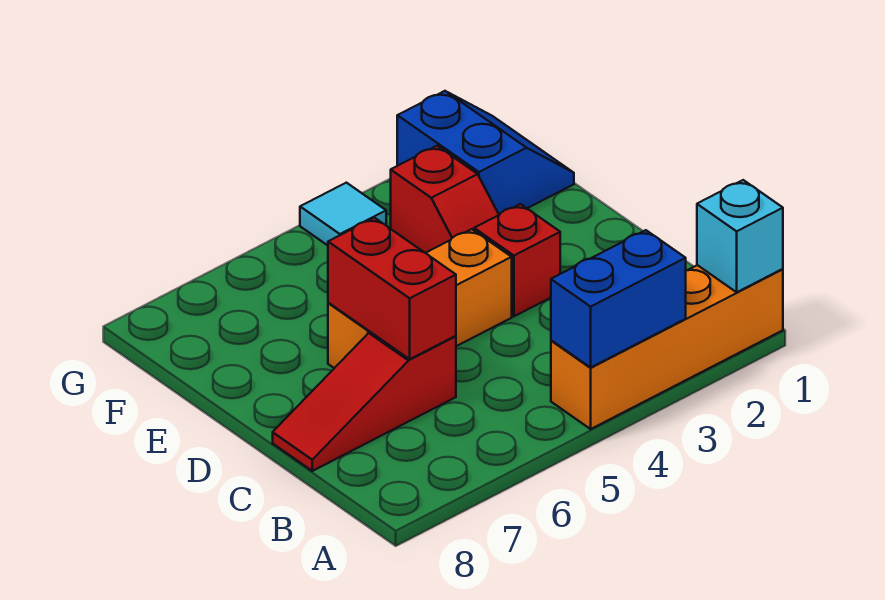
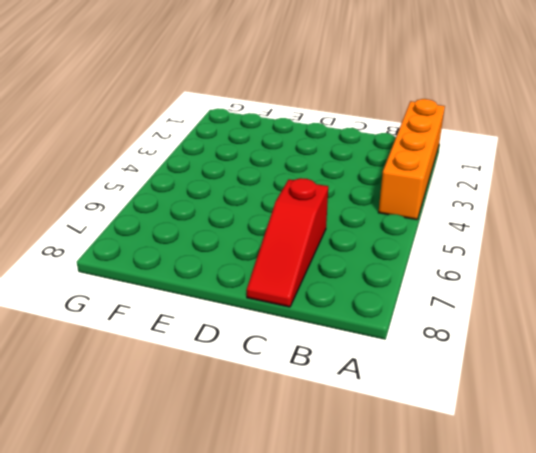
none -> red brick D3 level 1
none -> orange brick D4:D6 level 1

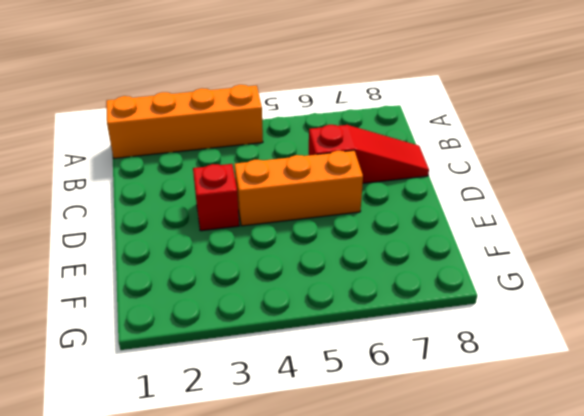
none -> red slope E3:F3 level 1 top F
none -> blue slope F1:G2 level 1 top 2

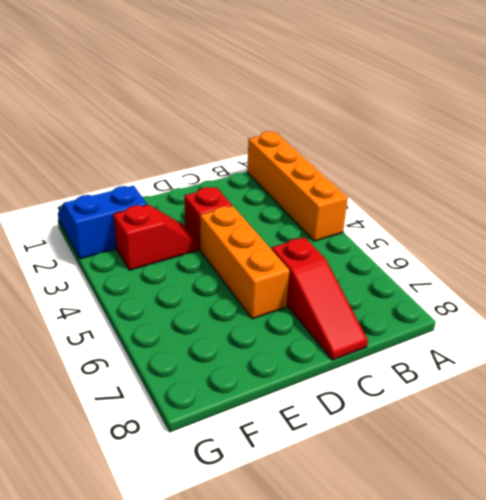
none -> cyan tile G4 level 1
none -> cyan brick A1 level 2

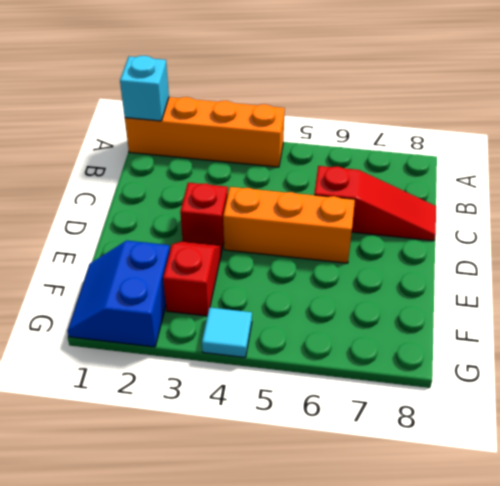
none -> blue brick A3:A4 level 2
none -> red brick C6:D6 level 2

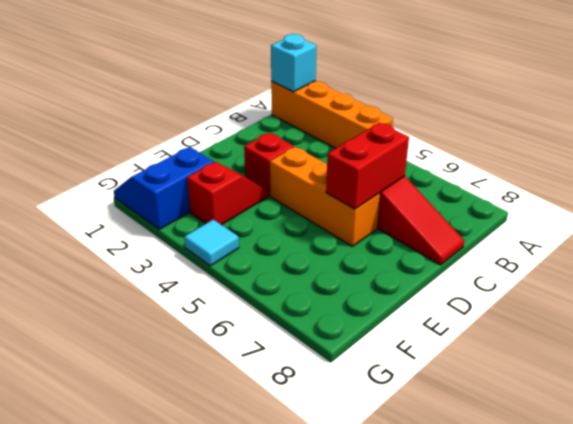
none -> blue brick A3:A4 level 2

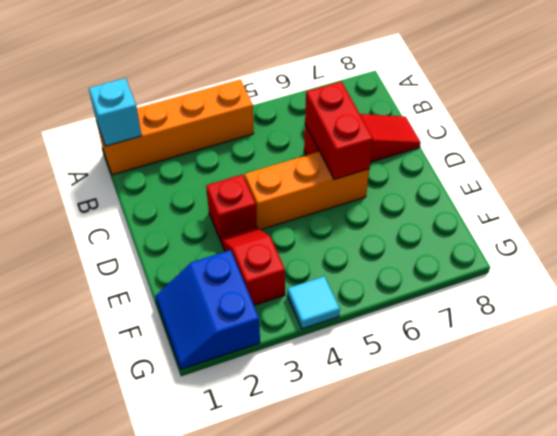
none -> blue brick A3:A4 level 2

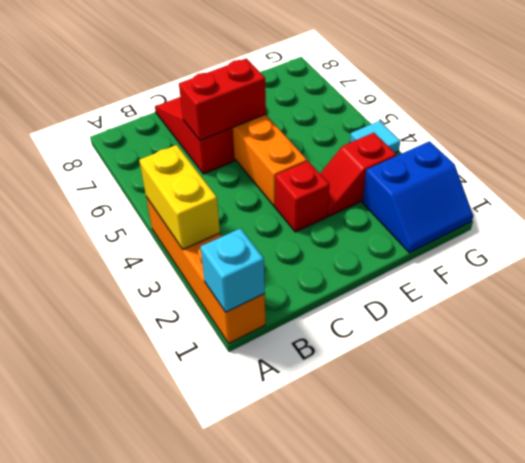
yellow brick A3:A4 level 2 -> blue brick A3:A4 level 2

